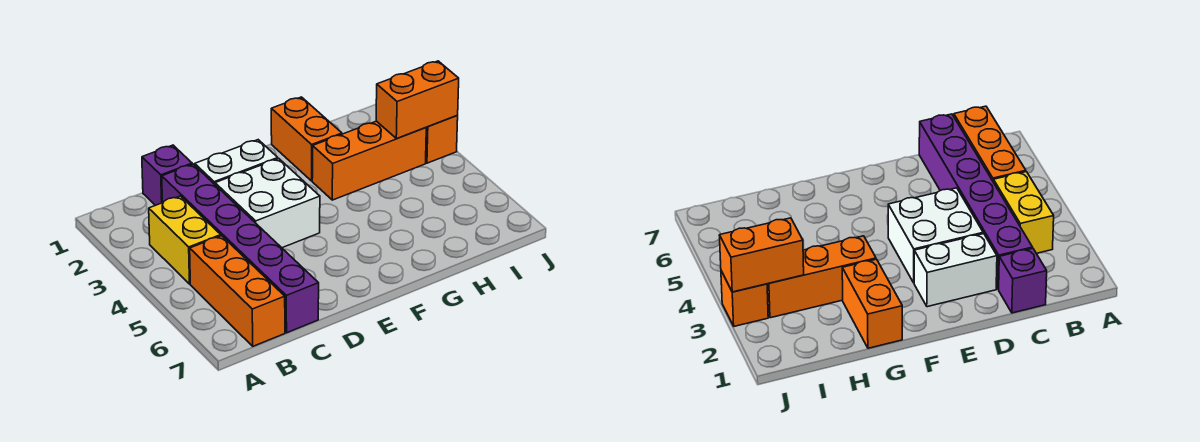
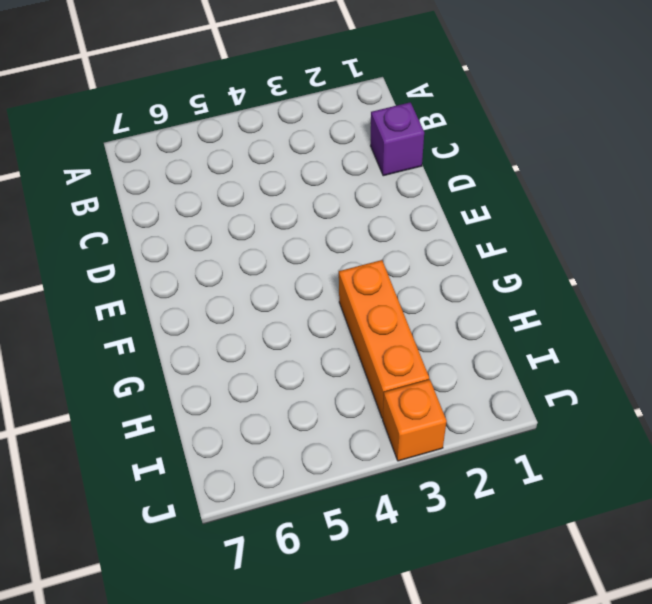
none -> yellow brick B3:B4 level 1
none -> orange brick B5:B7 level 1

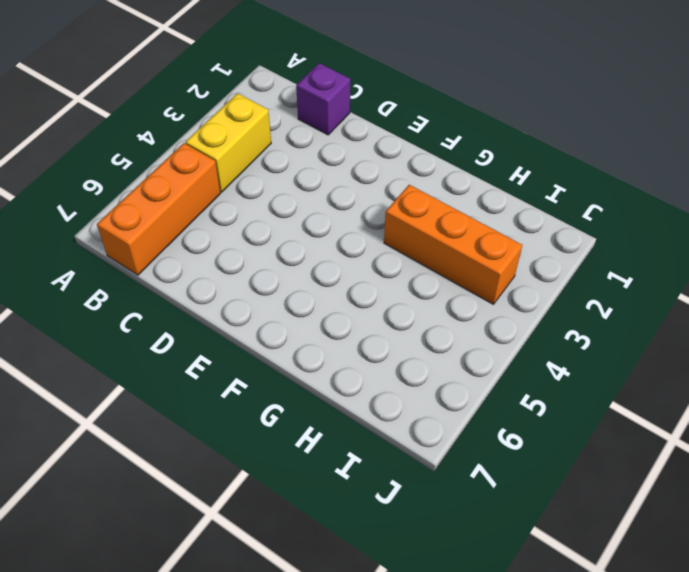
none -> purple brick C2:C7 level 1
none -> white brick D2:E2 level 1

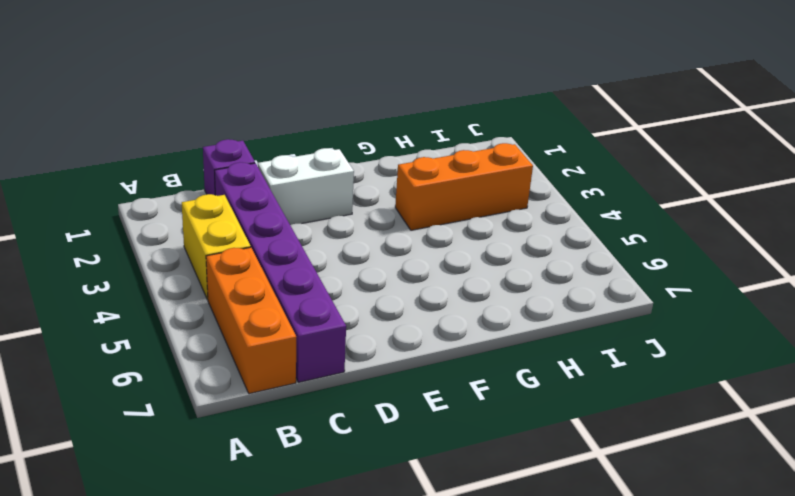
none -> white brick D3:E4 level 1
none -> orange brick G1:G2 level 1

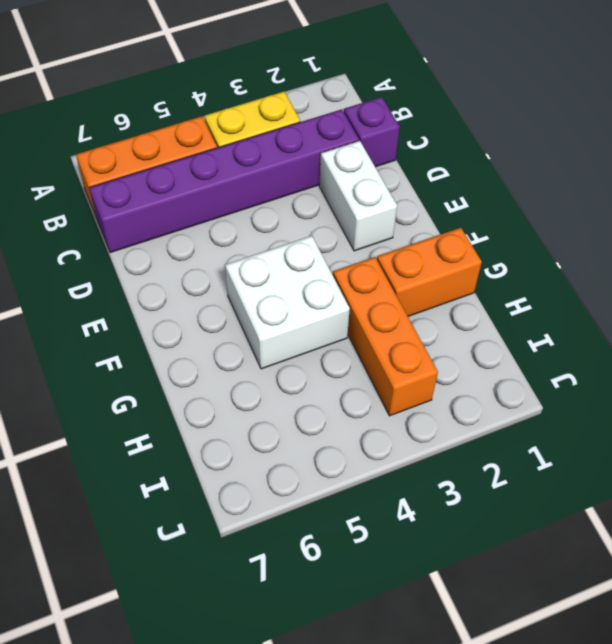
white brick F4:G5 level 1 -> white brick D3:E4 level 1
none -> orange brick J3 level 1
none -> orange brick I3:J3 level 2

